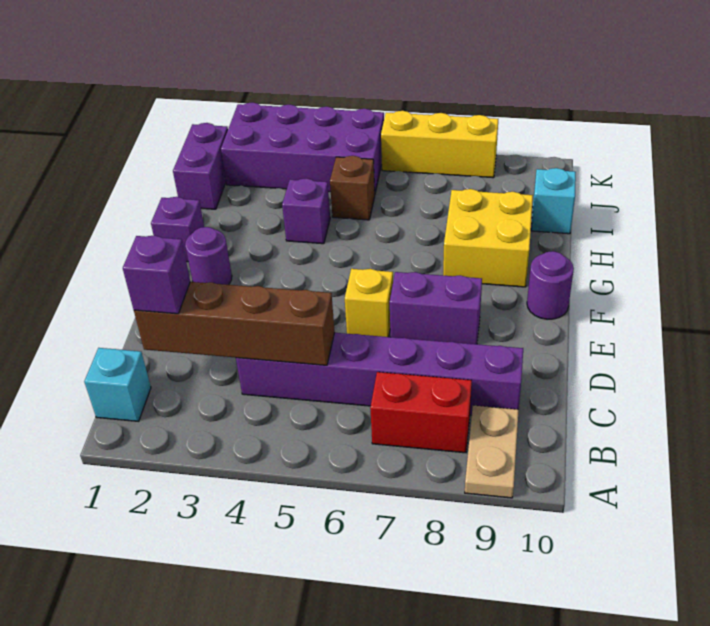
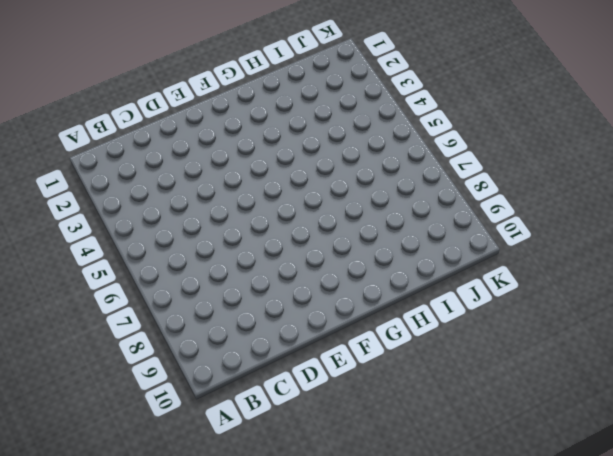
none -> tan plate A9:B9 level 1
none -> cyan brick B1 level 1
none -> red brick B7:B8 level 1

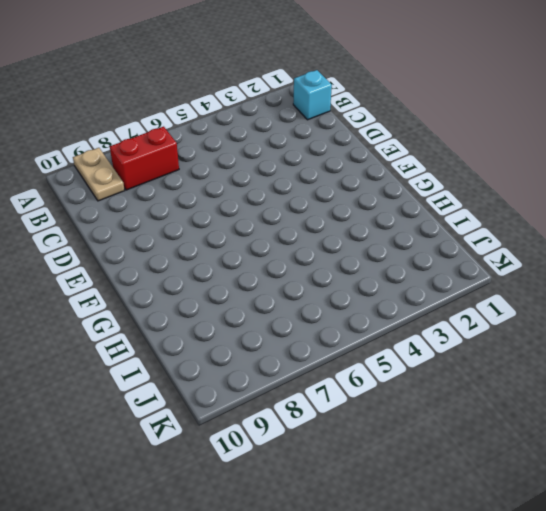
none -> purple brick C4:C9 level 1
none -> yellow brick E6 level 1
none -> purple brick E7:E8 level 1

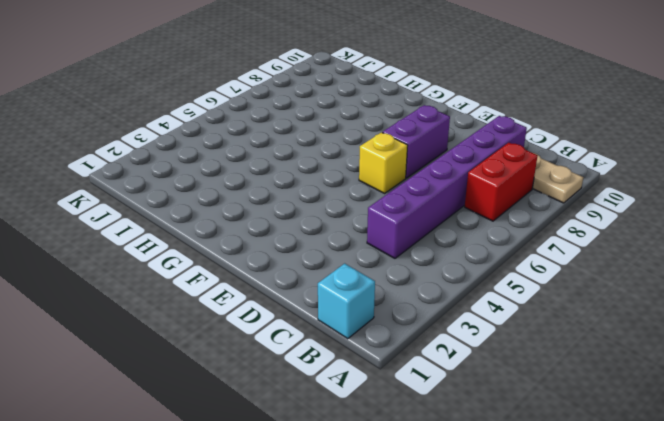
none -> purple round brick F2 level 1
none -> purple round brick F10 level 1
none -> purple brick G1 level 1

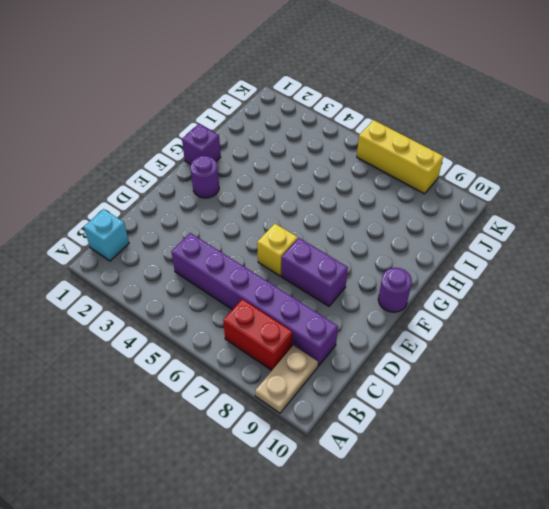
none -> yellow brick G8:H9 level 1
none -> purple brick H4 level 1
none -> purple brick I1:J1 level 1

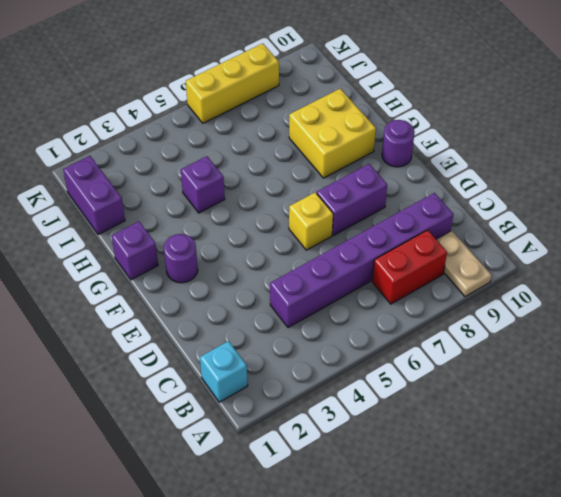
none -> brown brick I5 level 1
none -> cyan brick I10 level 1
none -> purple brick J2:K5 level 1

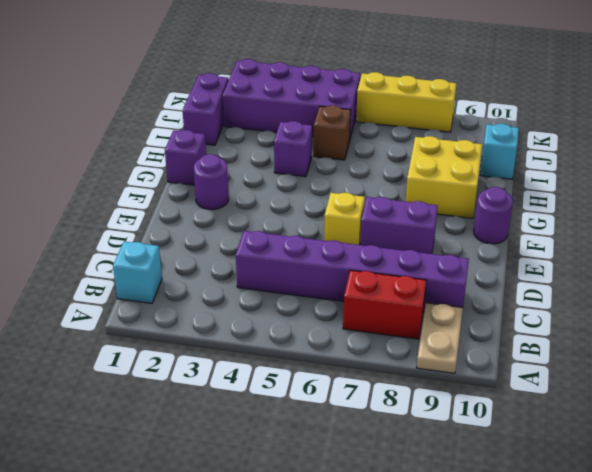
none -> brown brick C2:C5 level 2
none -> purple brick C2 level 3

